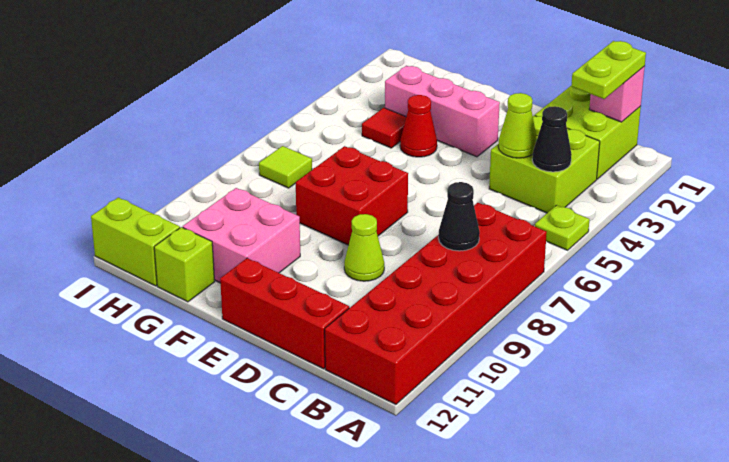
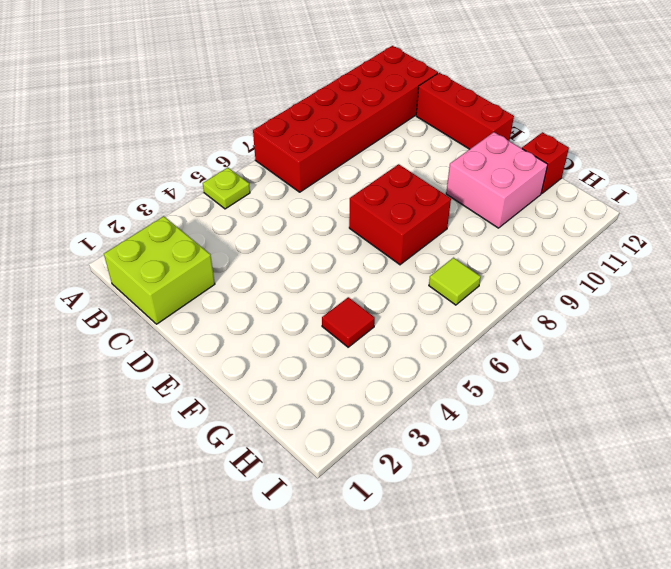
red brick G12 level 1 -> lime brick G12 level 1
none -> lime brick B3:C4 level 1
none -> lime cone D9 level 1
none -> pink brick E3:G3 level 1

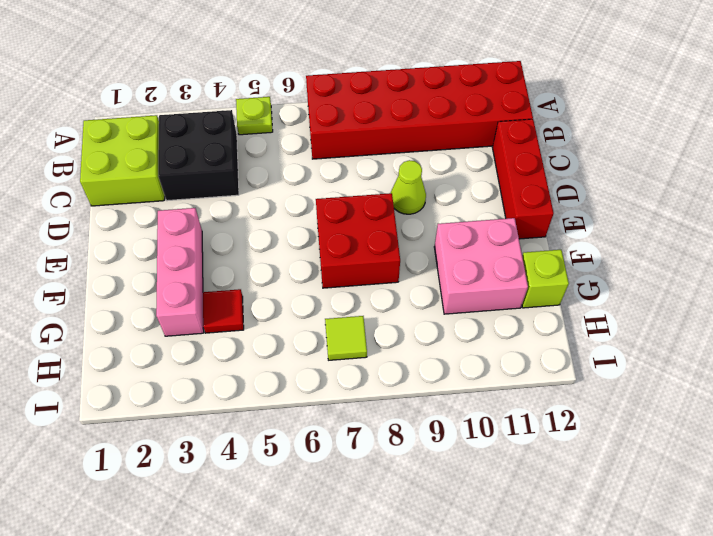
black brick B3:C4 level 1 -> lime brick B3:C4 level 1
none -> red cone F4 level 1
none -> lime brick H12:I12 level 1
none -> pink brick B1 level 2

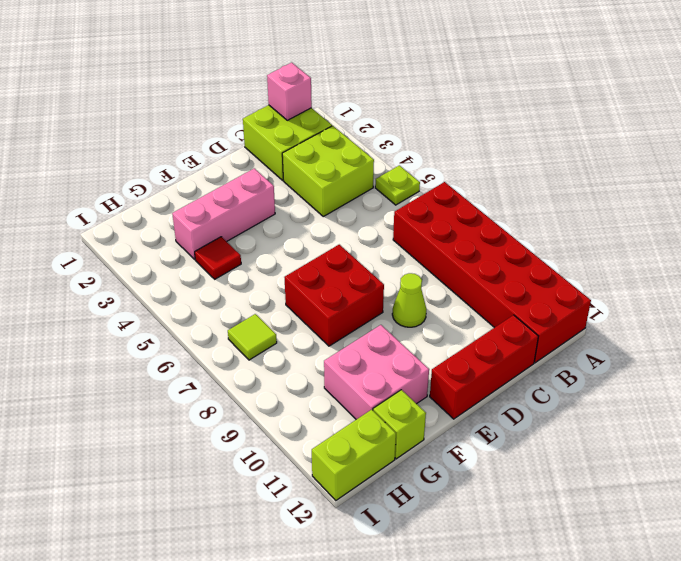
none -> red cone F4 level 1
none -> black cone B4 level 2
none -> black cone B8 level 2

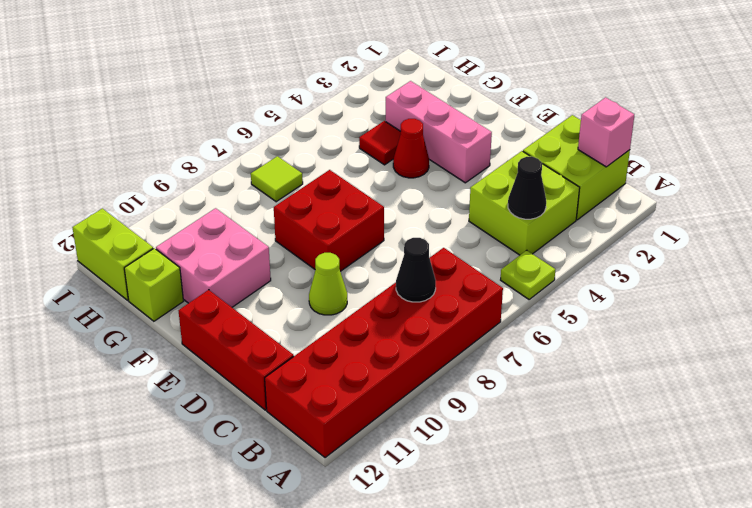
none -> lime cone C4 level 2
none -> lime plate B1:B2 level 3

